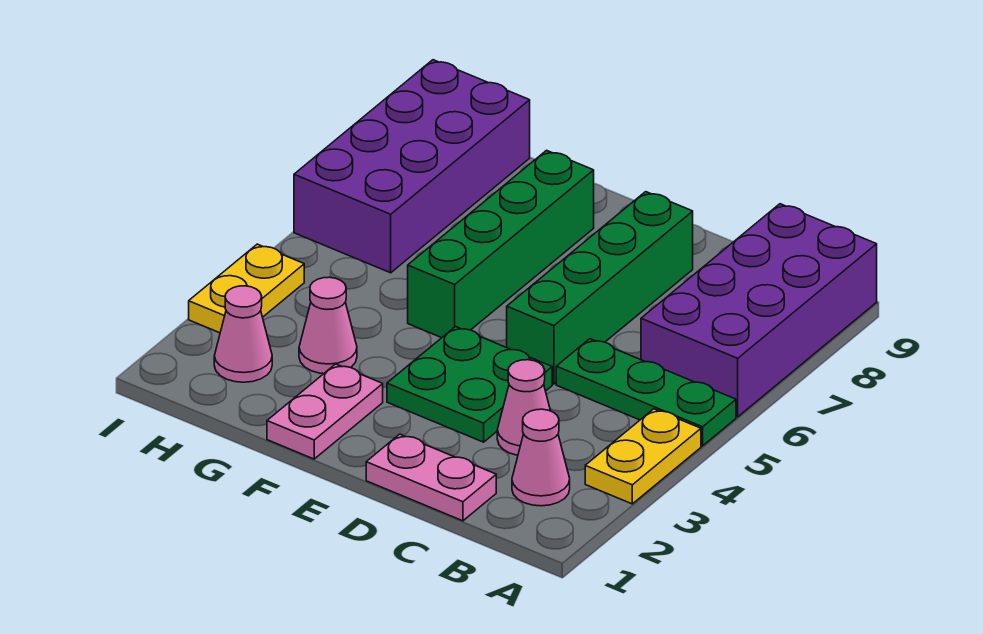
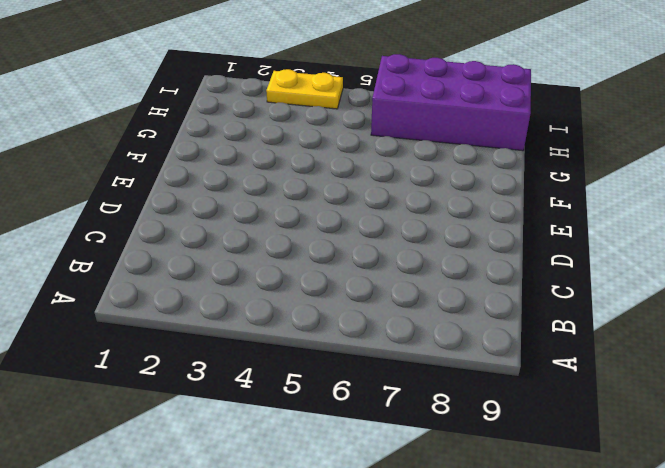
none -> yellow plate A3:A4 level 1
none -> green plate A5:C5 level 1
none -> purple brick A6:B9 level 1

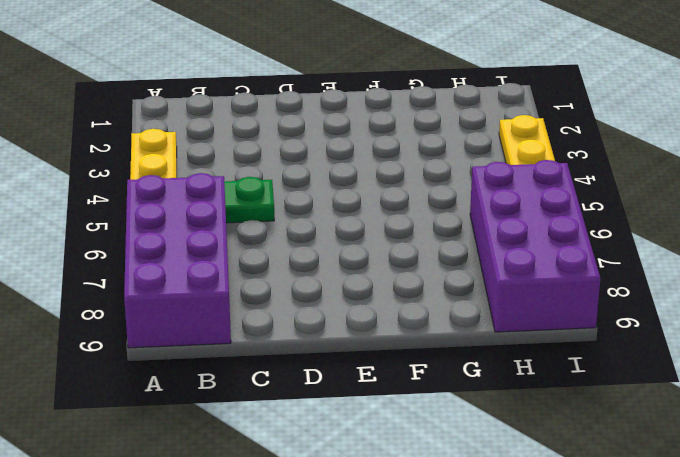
none -> pink cone B2 level 1
none -> pink plate C1:D1 level 1
none -> pink cone C3 level 1

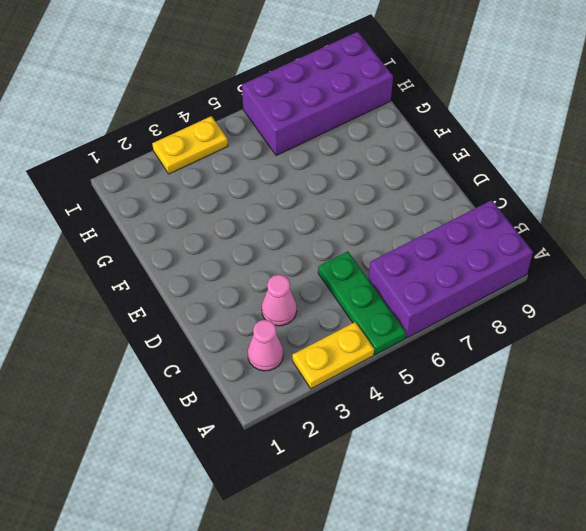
none -> pink plate C1:D1 level 1
none -> green plate D3:E4 level 1
none -> green brick D5:D8 level 1

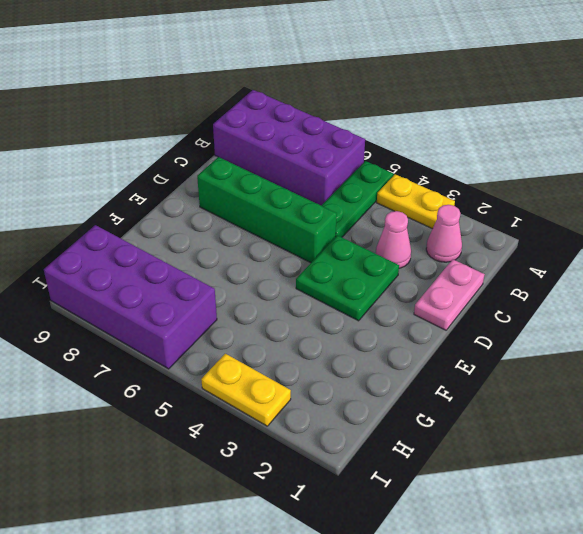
none -> pink plate F1:F2 level 1
none -> green brick F5:F8 level 1
none -> pink cone G3 level 1

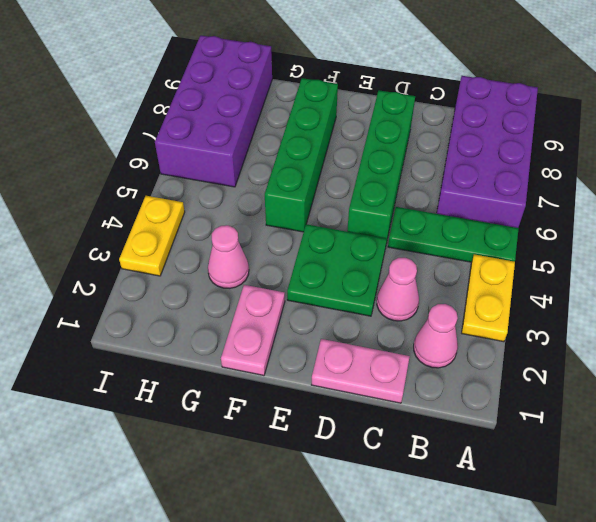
none -> pink cone H2 level 1

